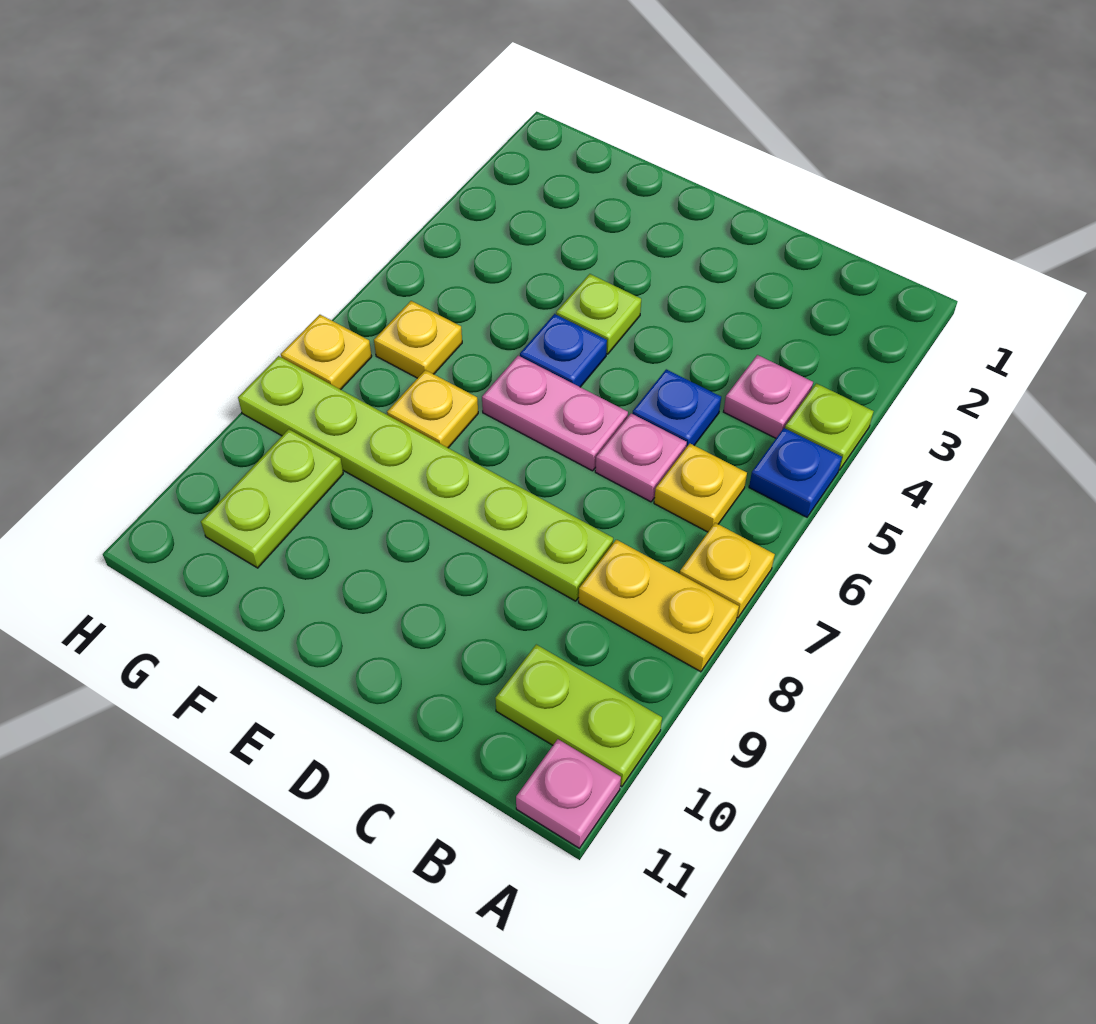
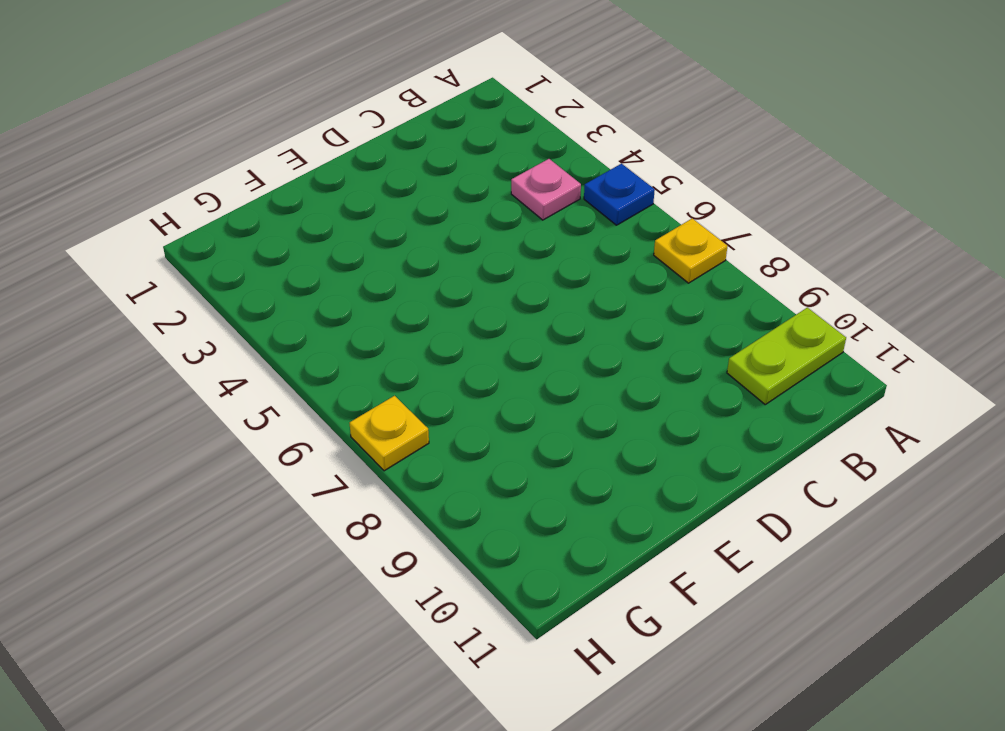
none -> lime plate A4 level 1
none -> yellow plate A8:B8 level 1
none -> pink plate A11 level 1

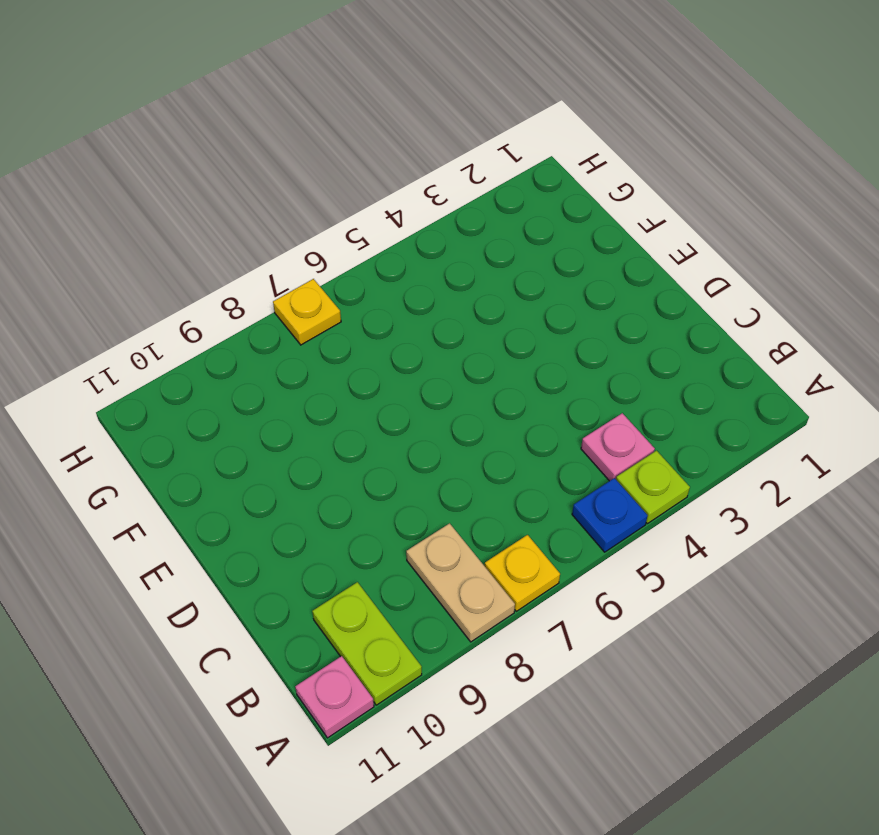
tan plate A8:B8 level 1 -> yellow plate A8:B8 level 1
none -> yellow plate B6 level 1
none -> blue plate C5 level 1
none -> pink plate C6 level 1

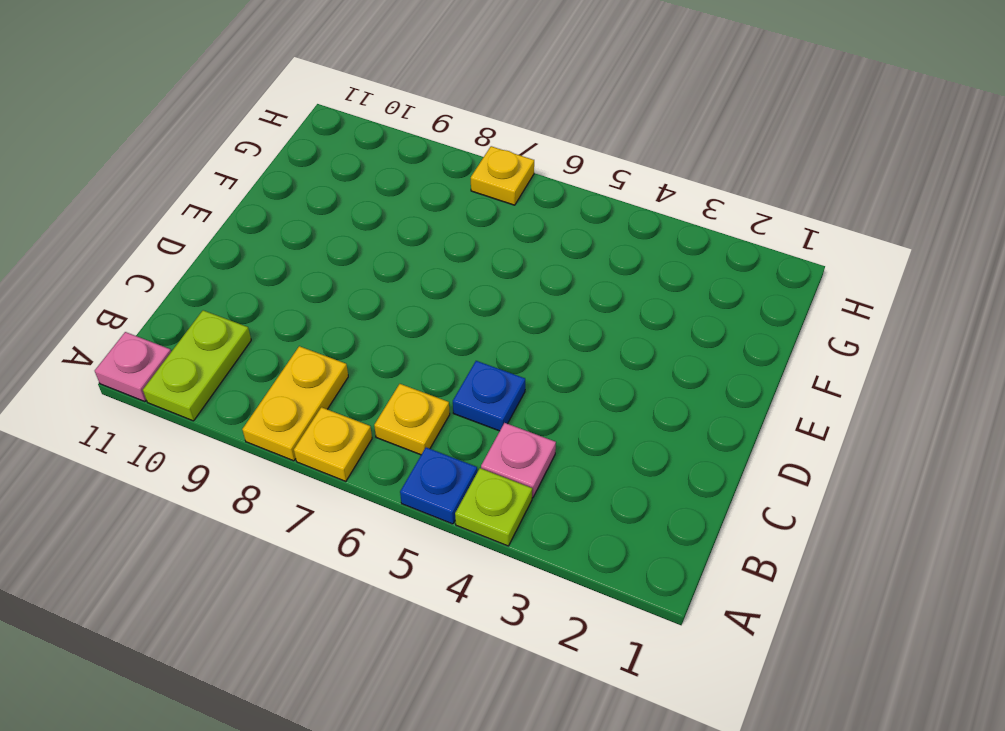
none -> pink plate C6 level 1
none -> lime plate C8:H8 level 1
none -> pink plate D6:E6 level 1

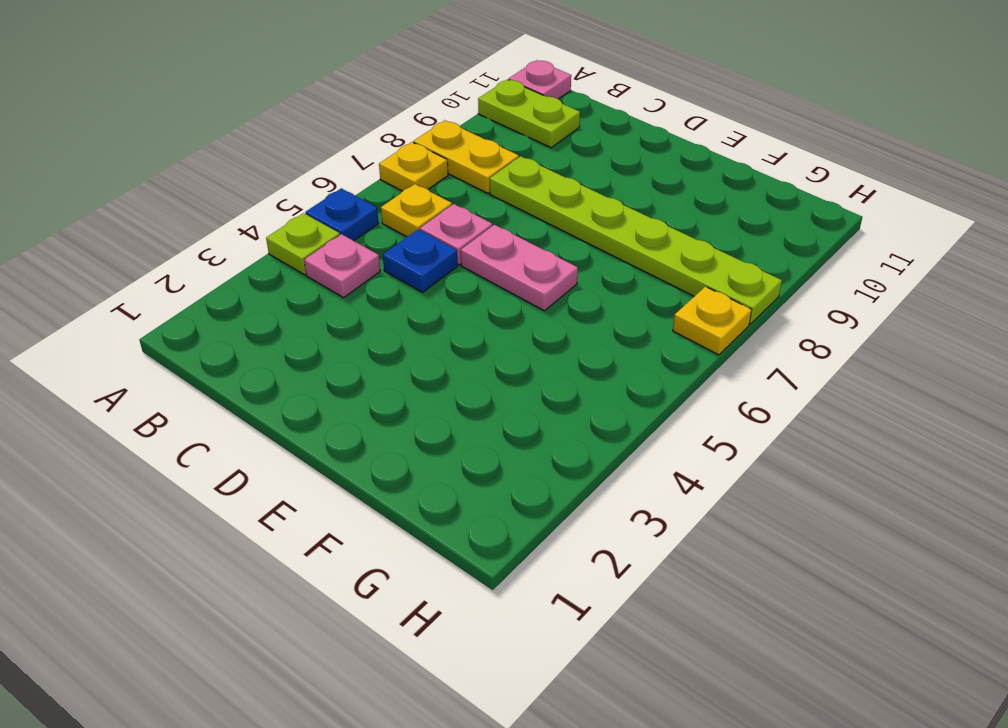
none -> lime plate E4 level 1
none -> blue plate E5 level 1
none -> yellow plate F7 level 1

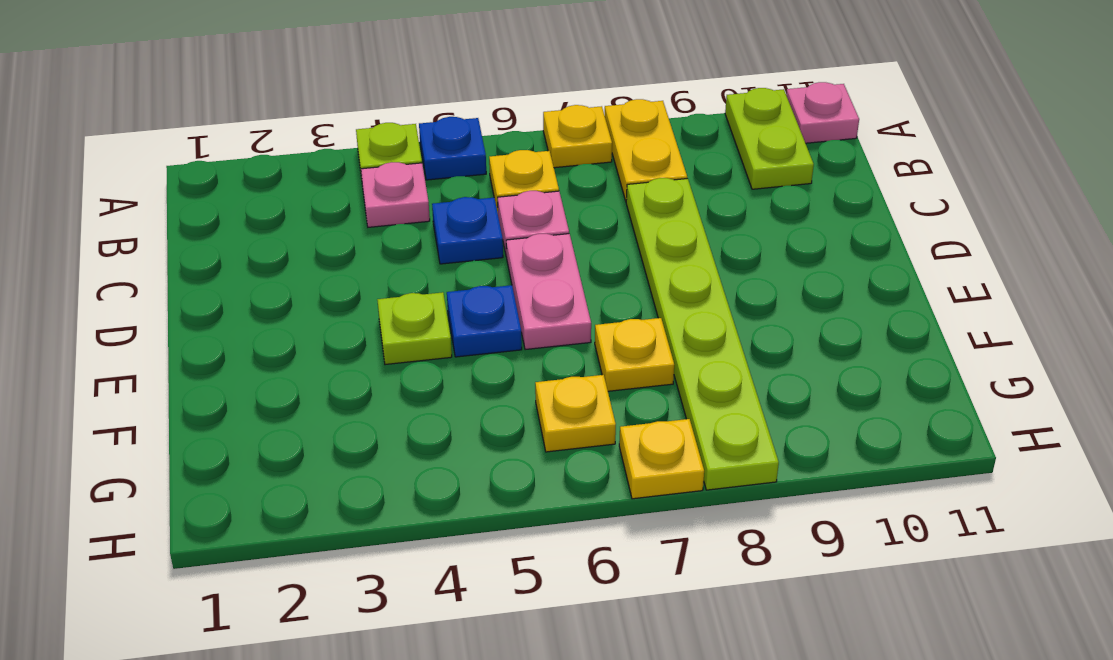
none -> lime plate G9:G10 level 1

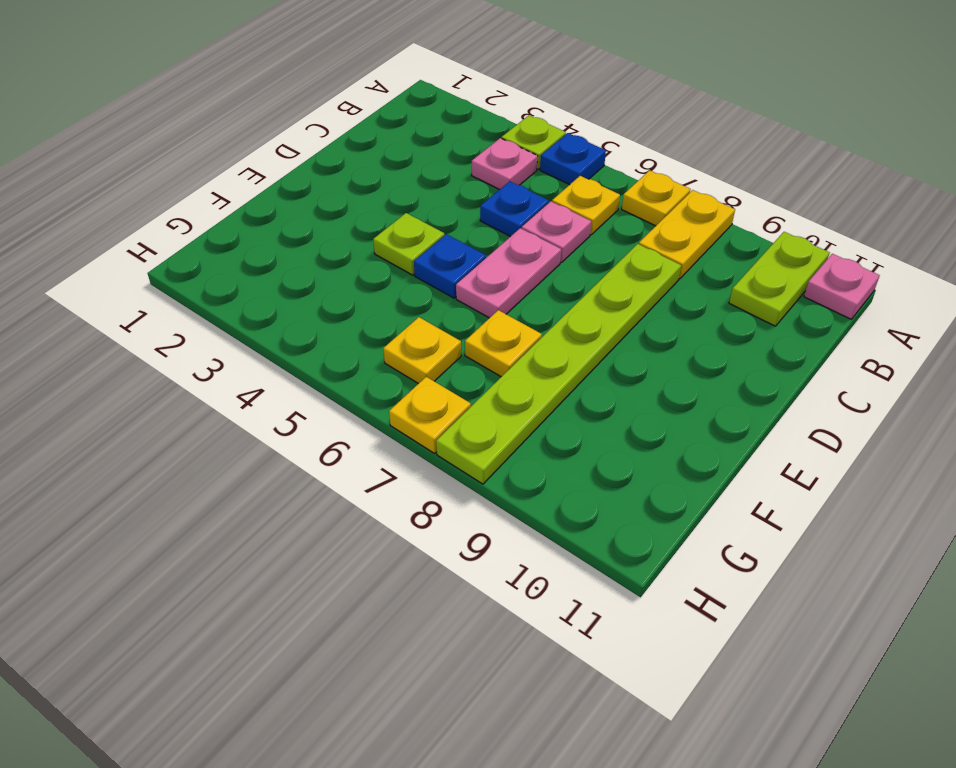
none -> lime plate G9:G10 level 1

